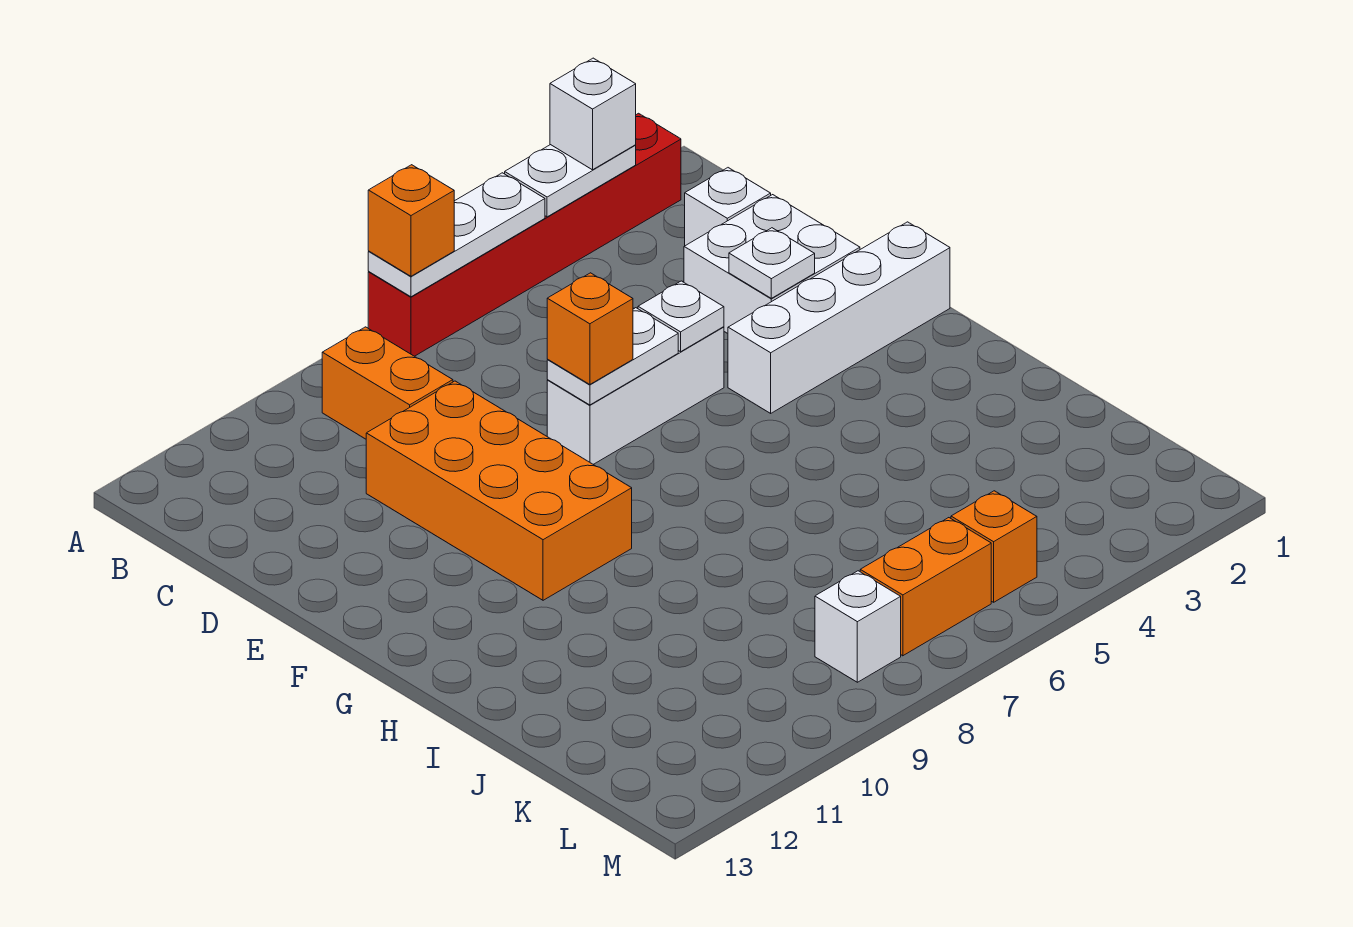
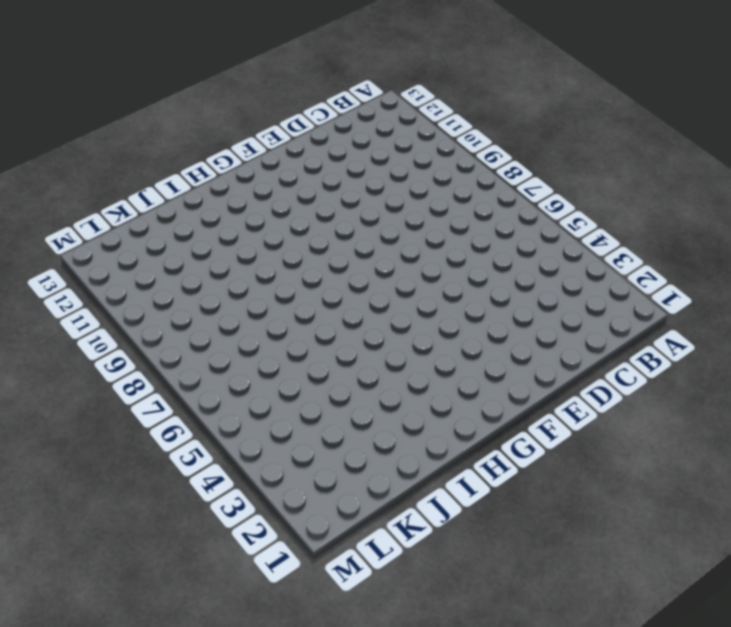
none -> red brick A2:A7 level 1
none -> orange brick B9:C9 level 1
none -> white brick C2 level 1

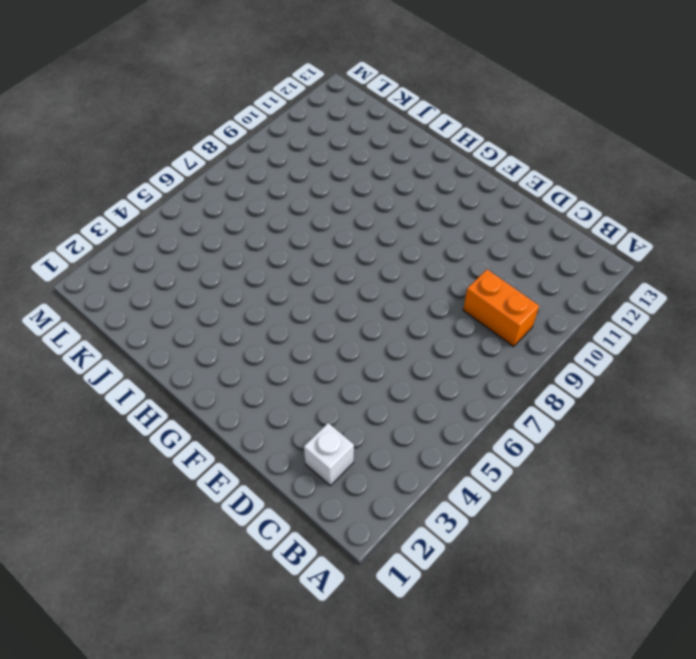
none -> red brick A2:A7 level 1
none -> white brick D2:E3 level 1
none -> orange brick D9:G10 level 1

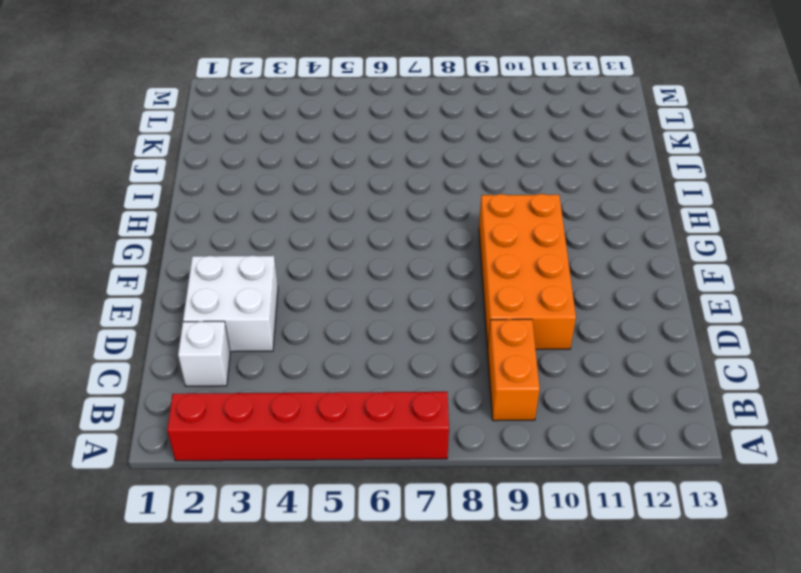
none -> white brick E5:E7 level 1
none -> white brick F1:F4 level 1
none -> orange brick L5 level 1

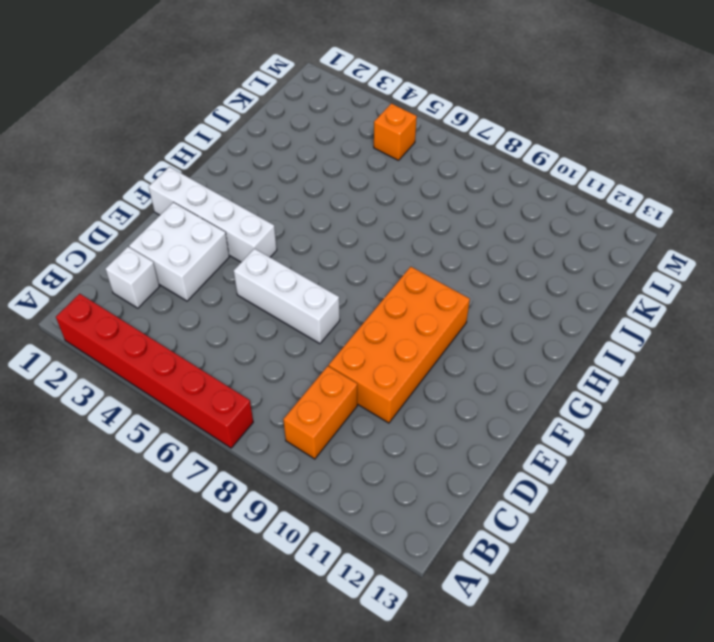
none -> orange brick L6:L7 level 1
none -> white brick L8 level 1
none -> white plate A3:A4 level 2

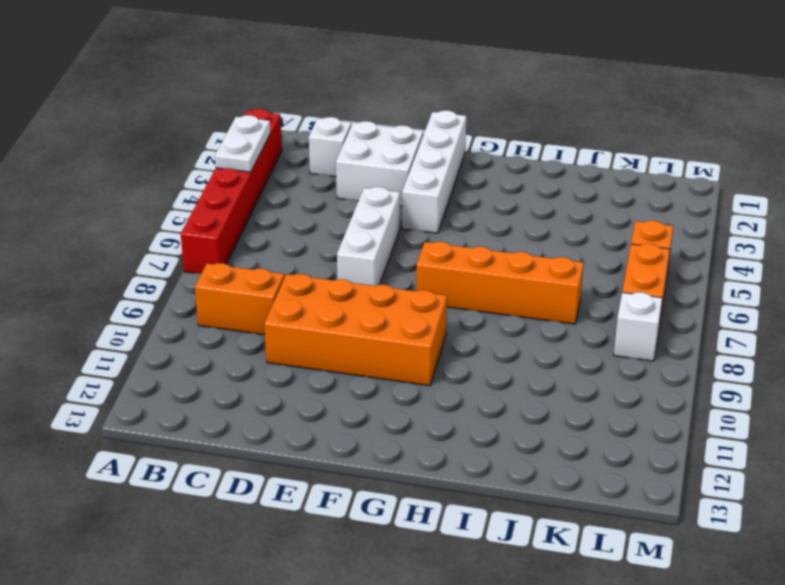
orange brick G7:J7 level 1 -> none
none -> white plate A5:A7 level 2
none -> white plate E3 level 2
none -> white plate E5 level 2

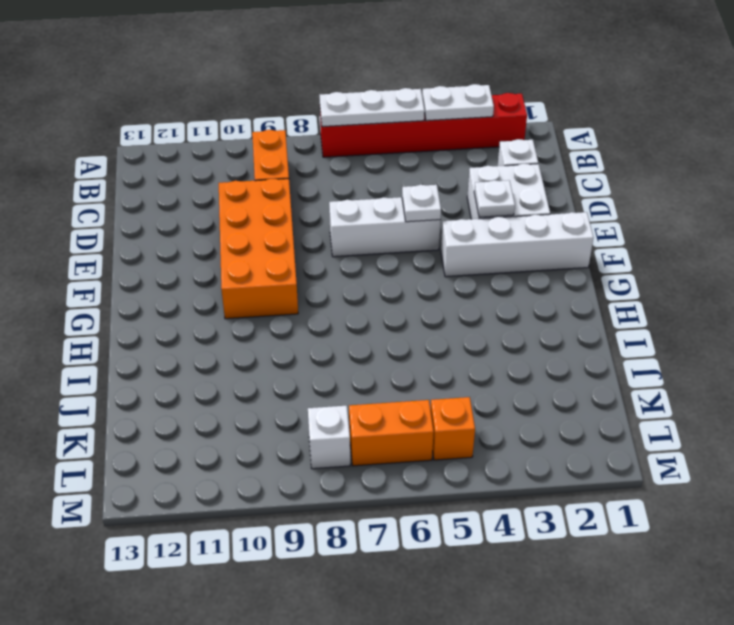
none -> white plate E6:E7 level 2
none -> white brick A3 level 3
none -> orange brick A7 level 3

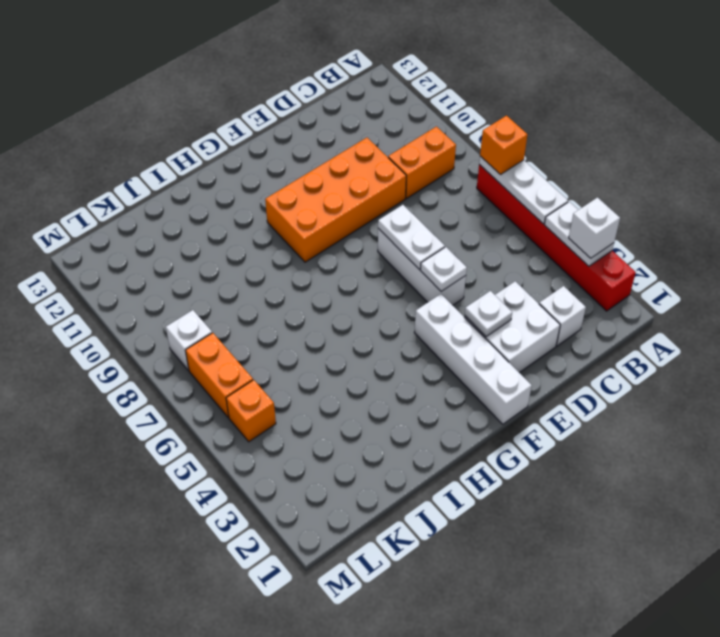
none -> orange brick E7 level 3

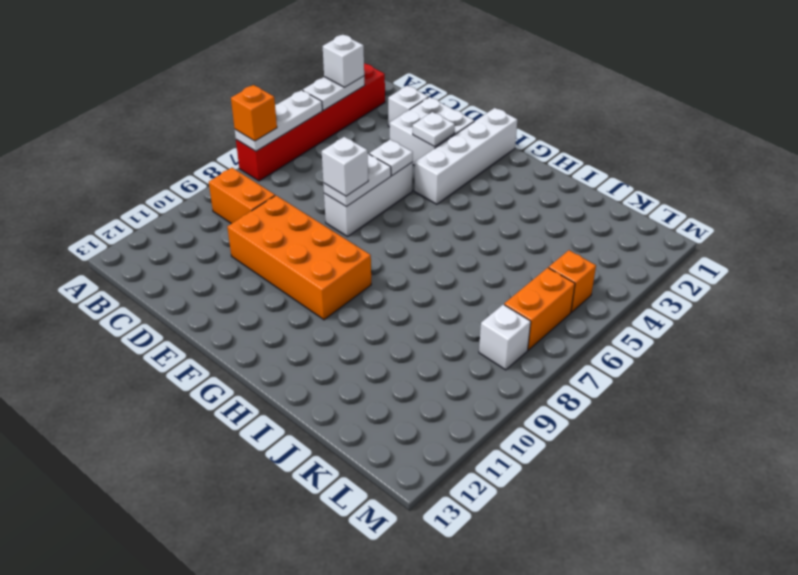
white brick E7 level 3 -> orange brick E7 level 3

